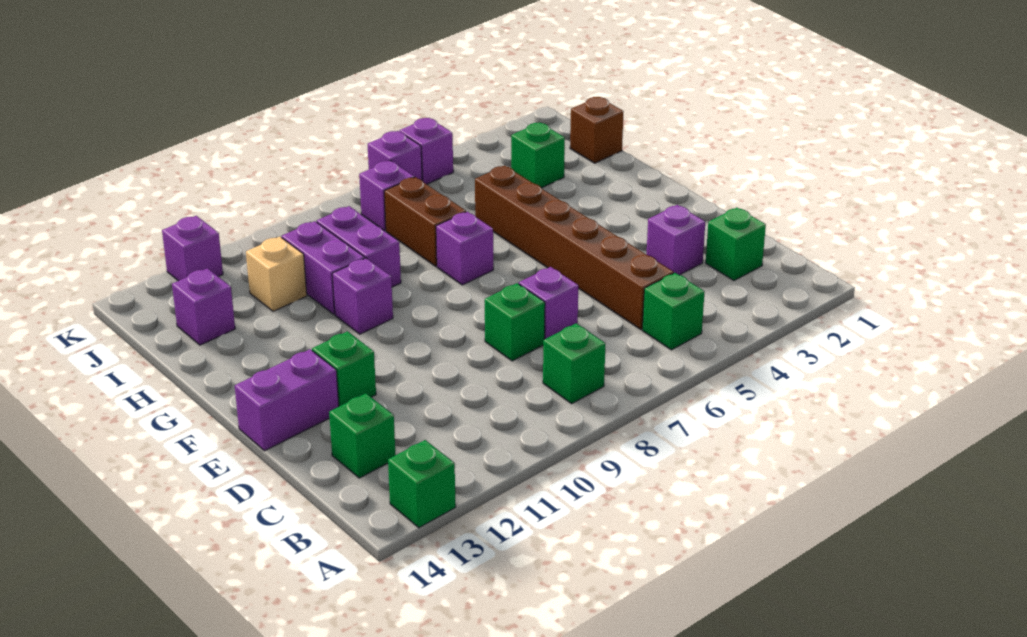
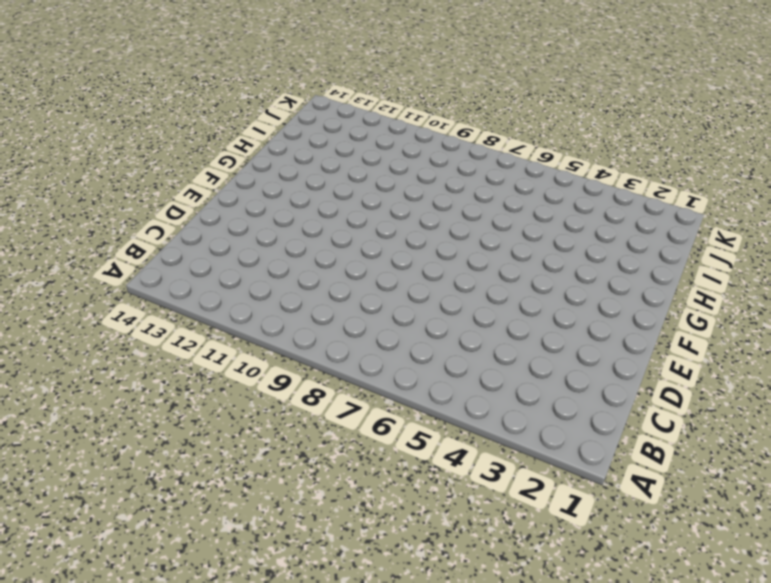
none -> green brick A13 level 1
none -> green brick B5 level 1
none -> green brick B8 level 1

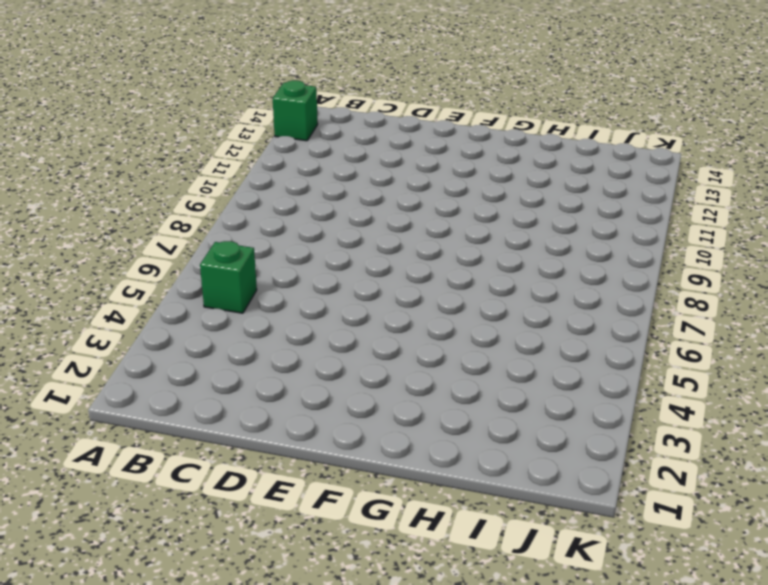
none -> green brick B8 level 1
none -> green brick C2 level 1
none -> brown brick C5:H5 level 1

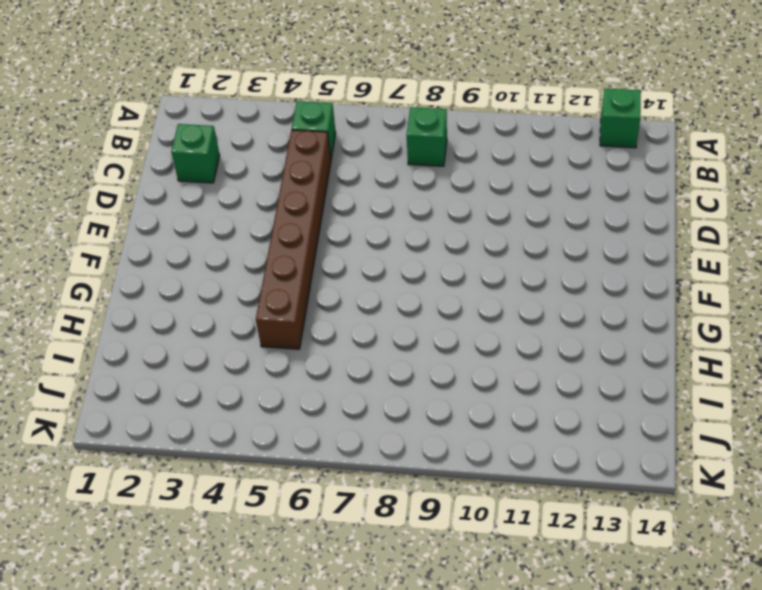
none -> green brick C13 level 1
none -> purple brick D3 level 1
none -> purple brick D7 level 1

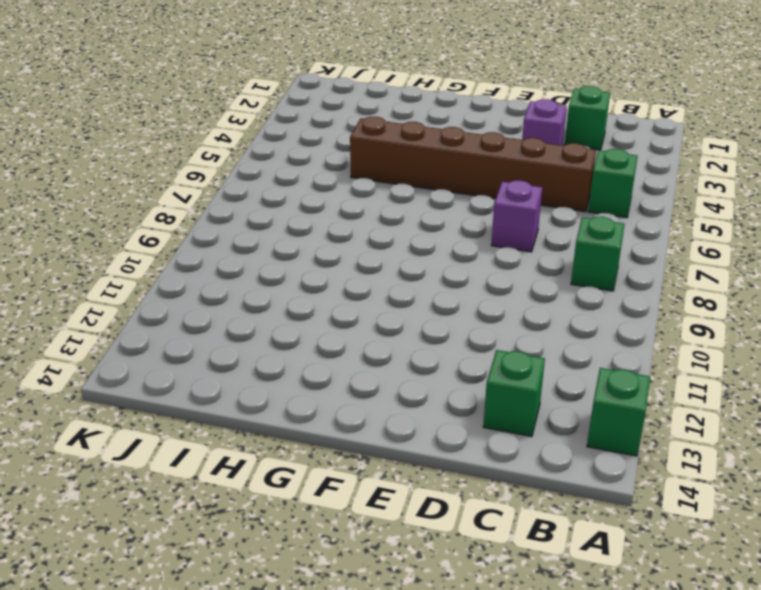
none -> green brick D8 level 1
none -> green brick E12 level 1
none -> purple brick E13:E14 level 1

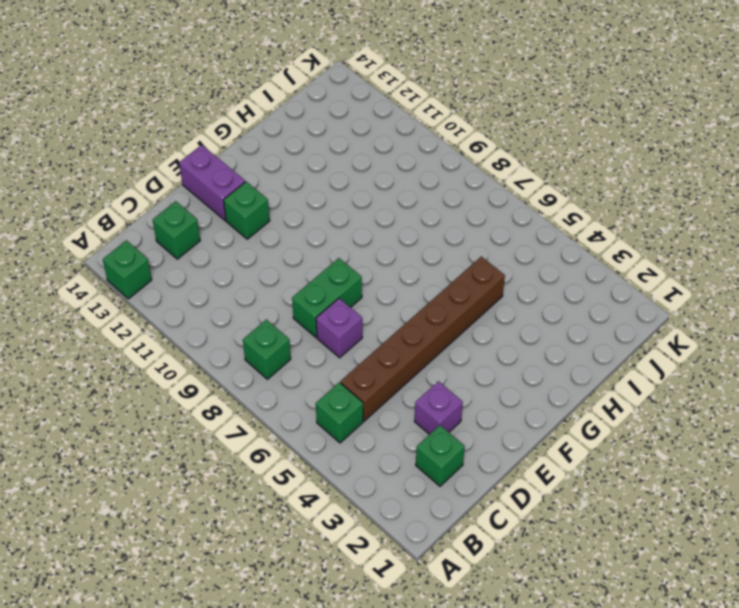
green brick D8:E8 level 1 -> green brick D8 level 1
none -> purple brick G7 level 1
none -> purple brick G10 level 1
none -> brown brick H7:I7 level 1

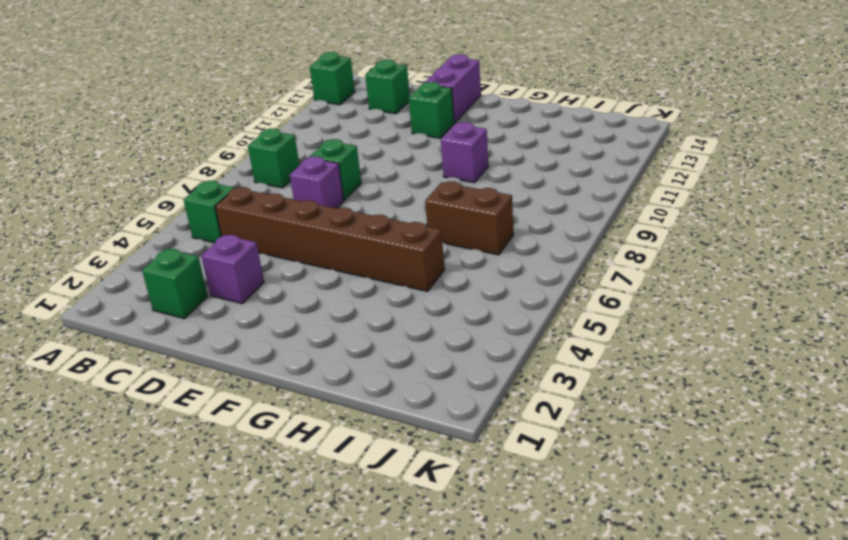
none -> purple brick G7 level 1
none -> purple brick H9:I9 level 1
none -> purple brick H10:I10 level 1

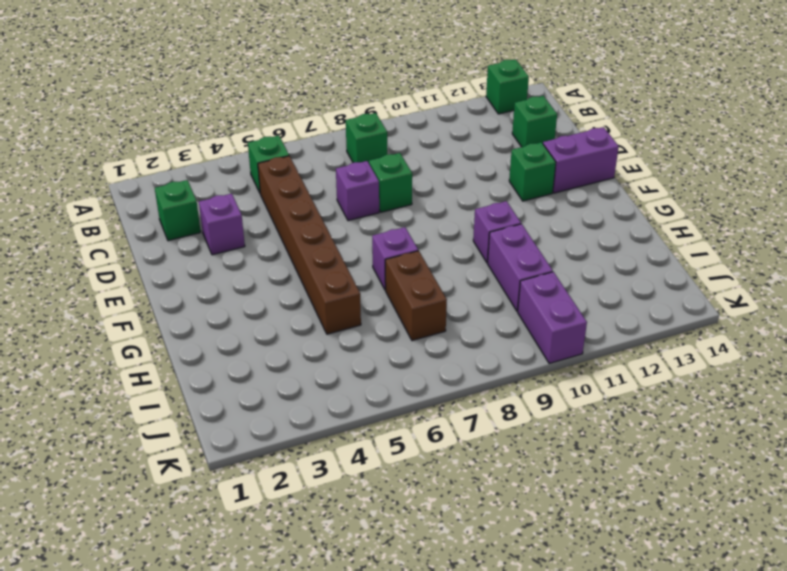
purple brick J10:K10 level 1 -> purple brick H9:I9 level 1
none -> brown brick I1 level 1
none -> green brick I3 level 1
none -> tan brick I11 level 1

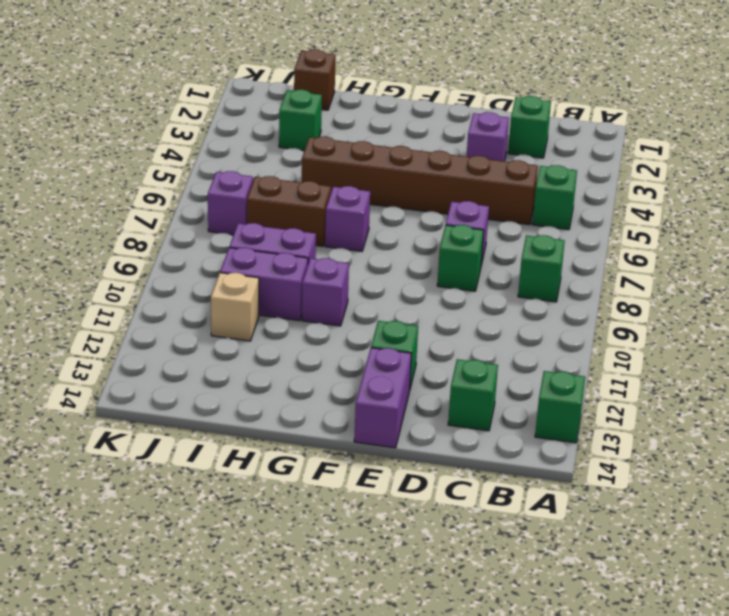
none -> purple brick I13 level 1
none -> purple brick K5 level 1
none -> purple brick K6 level 1

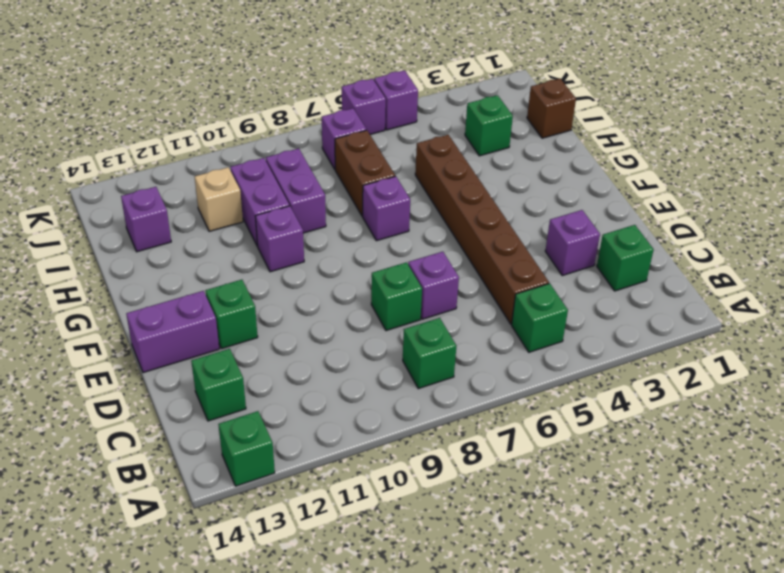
none -> purple brick K12 level 1

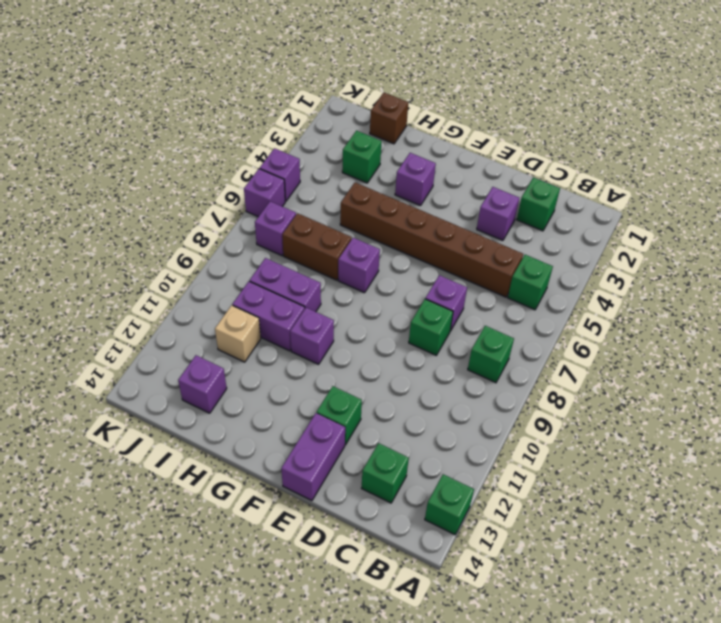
purple brick G3 level 1 -> purple brick K12 level 1

